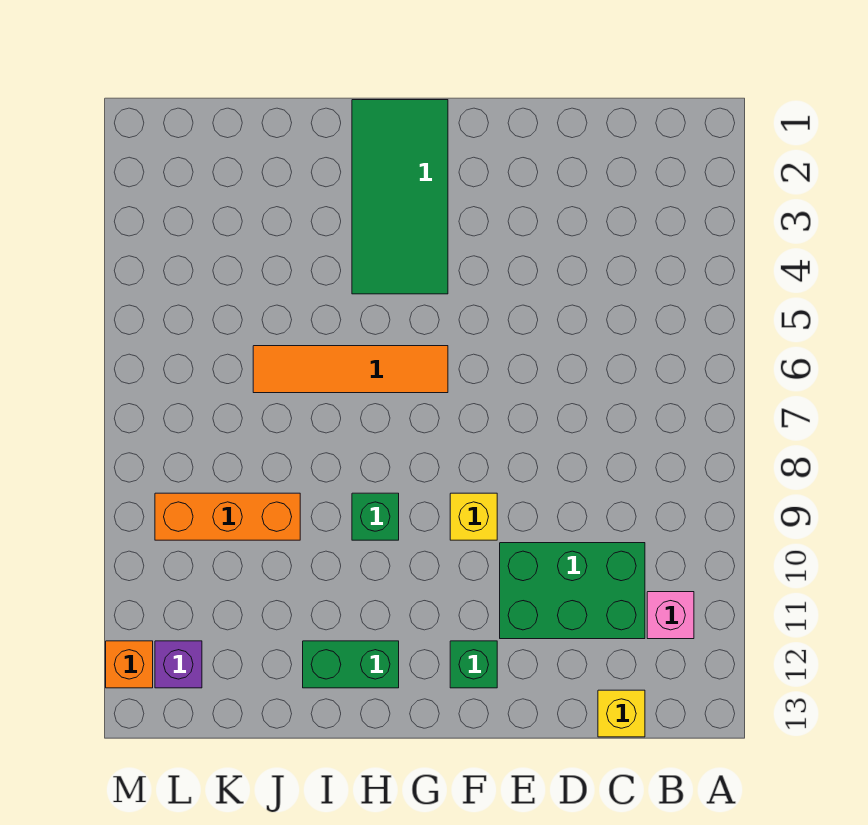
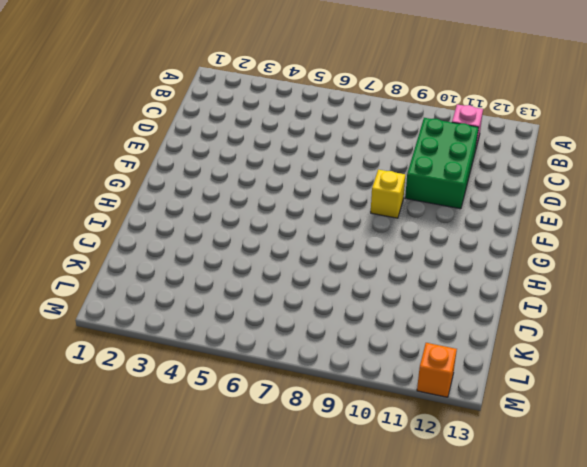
none -> yellow brick C13 level 1
none -> green brick F12 level 1
none -> green tile G1:H4 level 1

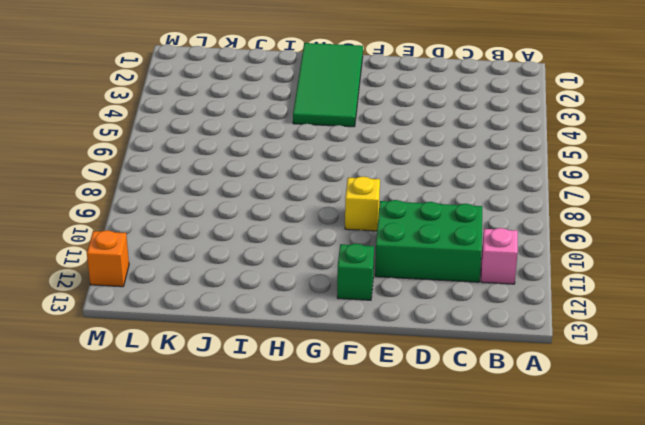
none -> yellow brick C13 level 1
none -> orange tile G6:J6 level 1
none -> green brick H9 level 1

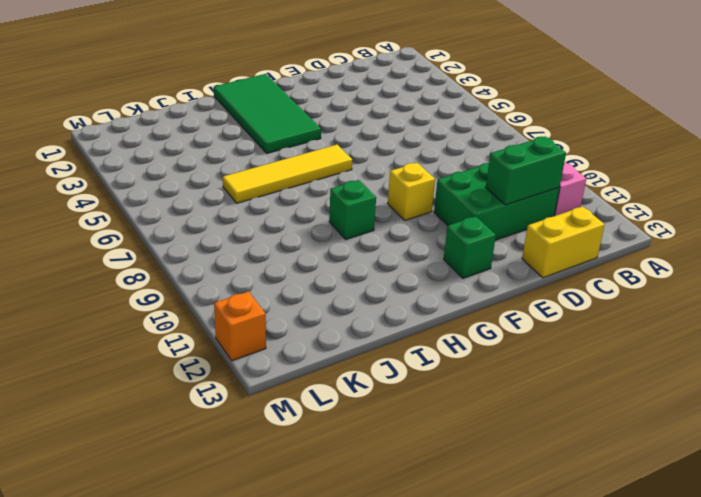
green brick C11:D11 level 2 -> green brick H12:I12 level 1
yellow brick C13:D13 level 1 -> yellow brick C13 level 1
yellow tile G6:J6 level 1 -> orange tile G6:J6 level 1
none -> orange brick J9:L9 level 1
none -> purple brick L12 level 1

